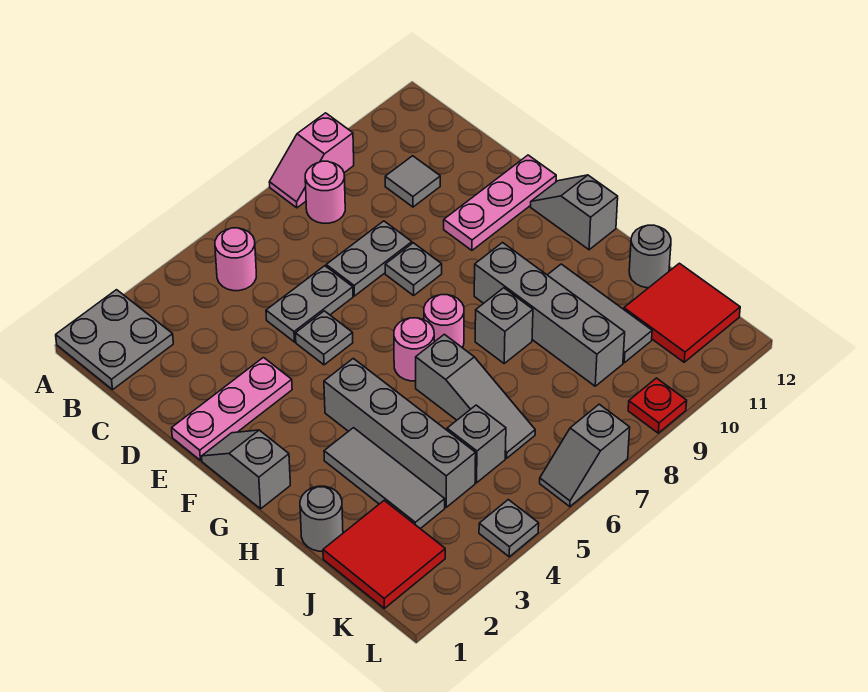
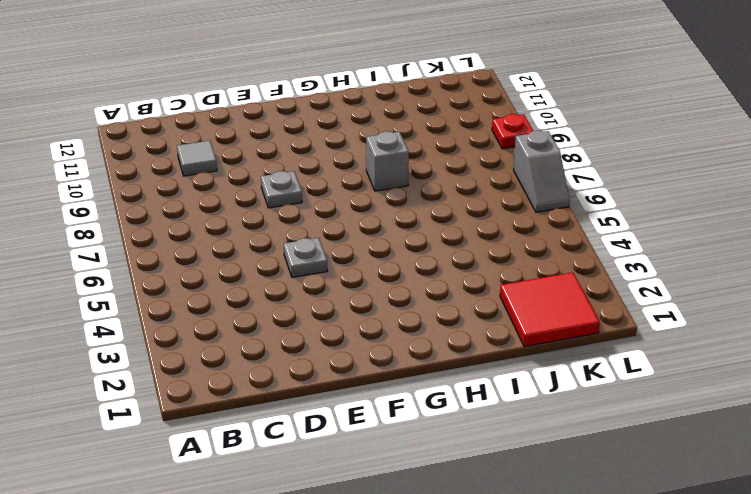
none -> grey plate A1:B2 level 1
none -> pink slope A8:A9 level 1 top 9
none -> pink round brick B5 level 1

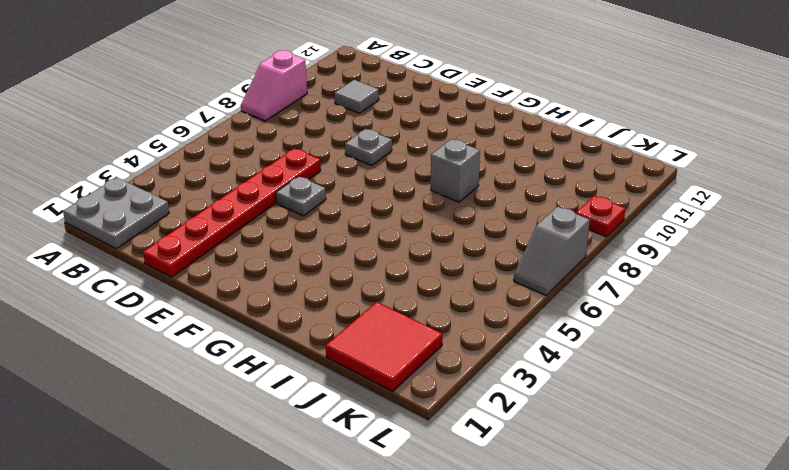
red plate D1:D6 level 1 -> grey plate D5:D6 level 1
none -> pink round brick B5 level 1
none -> pink round brick B8 level 1
none -> grey plate D7:D8 level 1

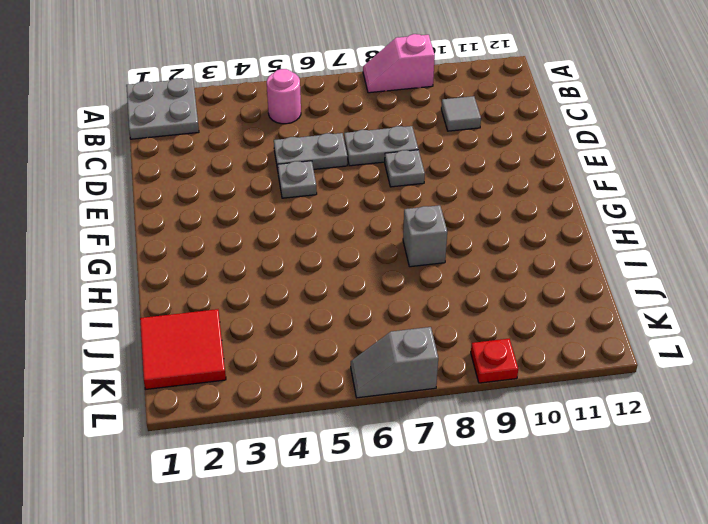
none -> pink round brick B8 level 1
none -> pink plate E1:E3 level 1
none -> pink plate E10:E12 level 1

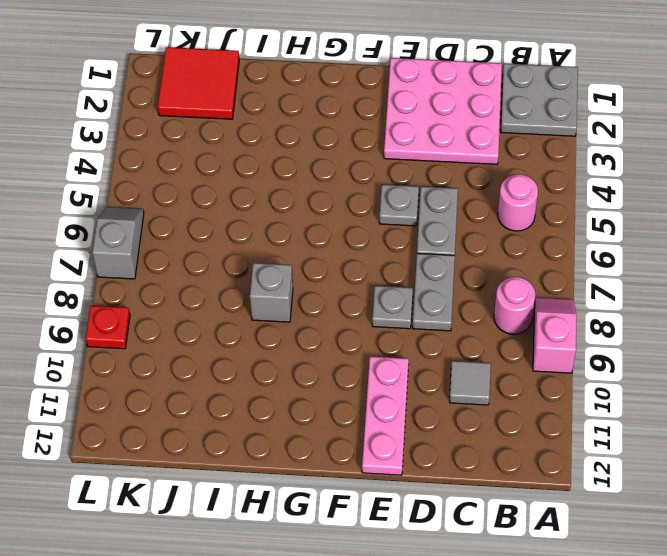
pink plate C1:E3 level 1 -> pink plate E1:E3 level 1
none -> grey slope F1:G1 level 1 top G
none -> grey slope F12:G12 level 1 top G
none -> grey brick G4:J4 level 1

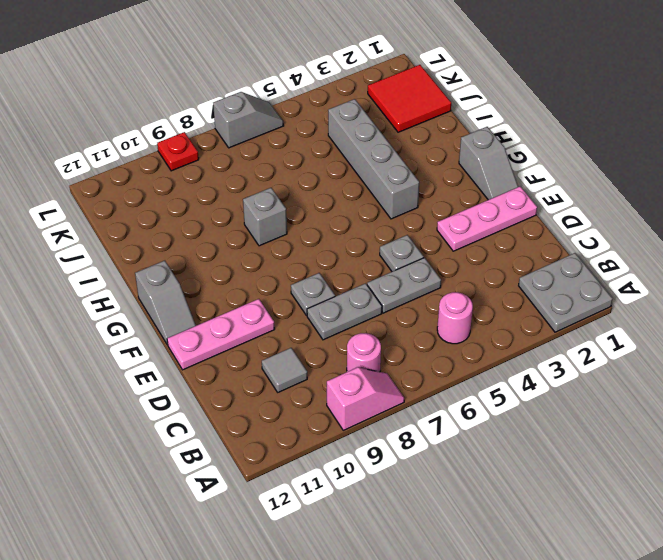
none -> pink round brick G6 level 1
none -> pink round brick G7 level 1
none -> grey brick G9:J9 level 1

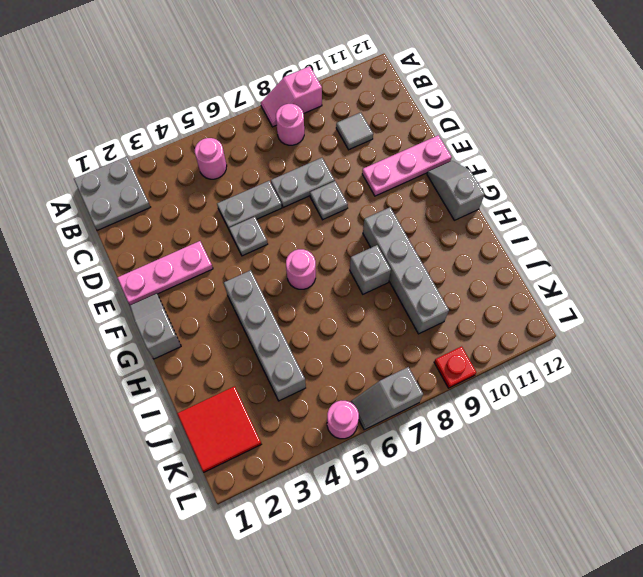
pink round brick L5 level 1 -> pink round brick G7 level 1
none -> grey tile H3:J3 level 1
none -> grey slope H6:J6 level 1 top H
none -> grey tile H10:J10 level 1

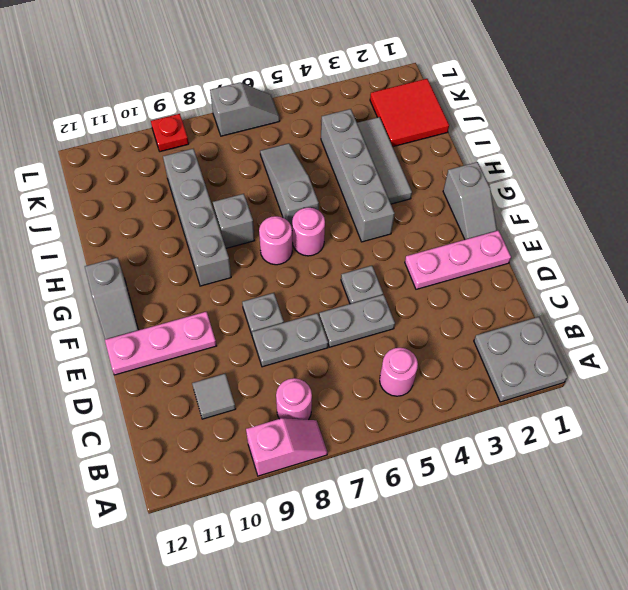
none -> grey tile H10:J10 level 1
none -> grey round brick I1 level 1
none -> grey round brick I12 level 1

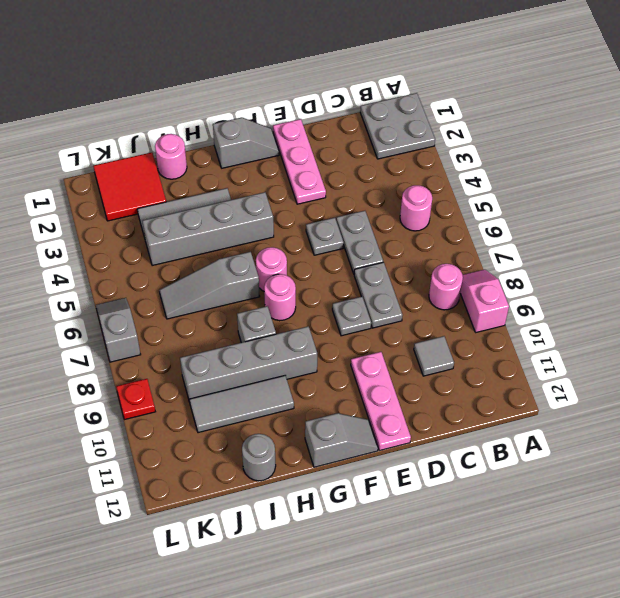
pink round brick I1 level 1 -> grey round brick I1 level 1
none -> grey brick J5 level 1
none -> red tile J11:K12 level 1
none -> grey plate L4 level 1

